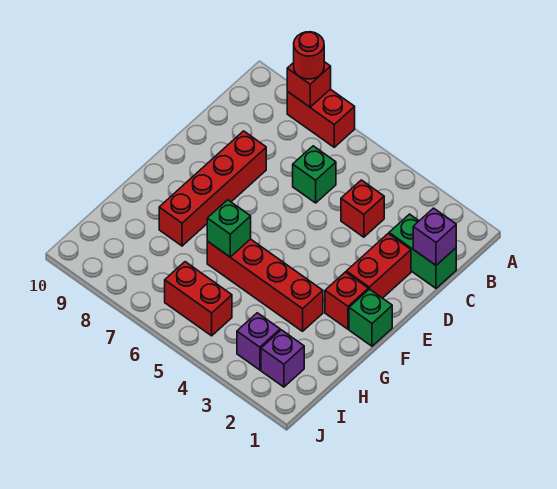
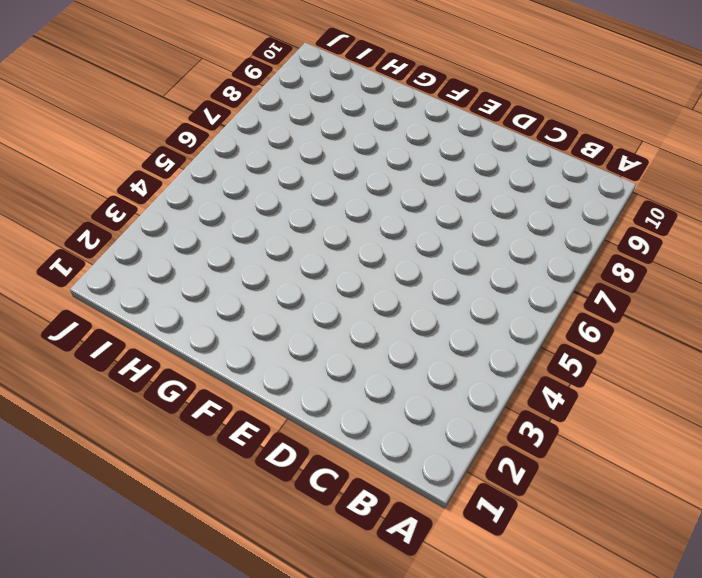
none -> red brick A7:A8 level 1
none -> green brick C1:C2 level 1
none -> red brick C4 level 1

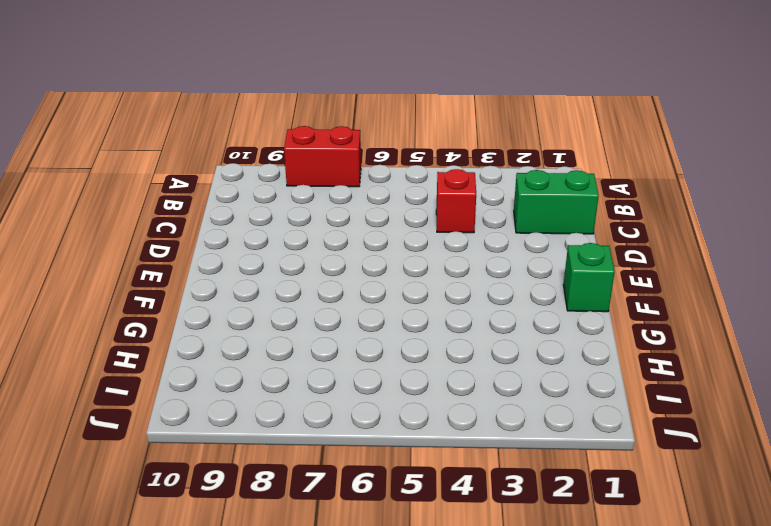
none -> green brick C6 level 1
none -> red brick D2:E2 level 1
none -> red brick D8:G8 level 1

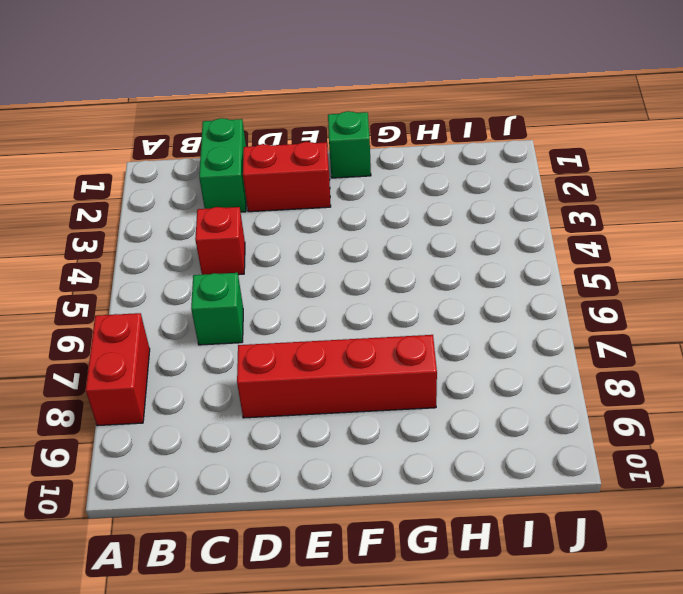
none -> red brick F2 level 1
none -> red brick G3:G6 level 1
none -> purple brick I2 level 1

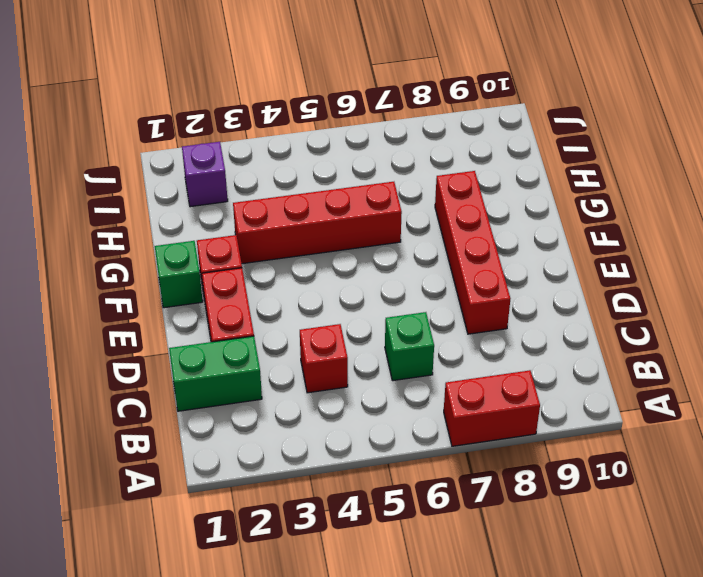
none -> purple brick I3 level 1
none -> red brick I5:I6 level 1
none -> red brick A8 level 2

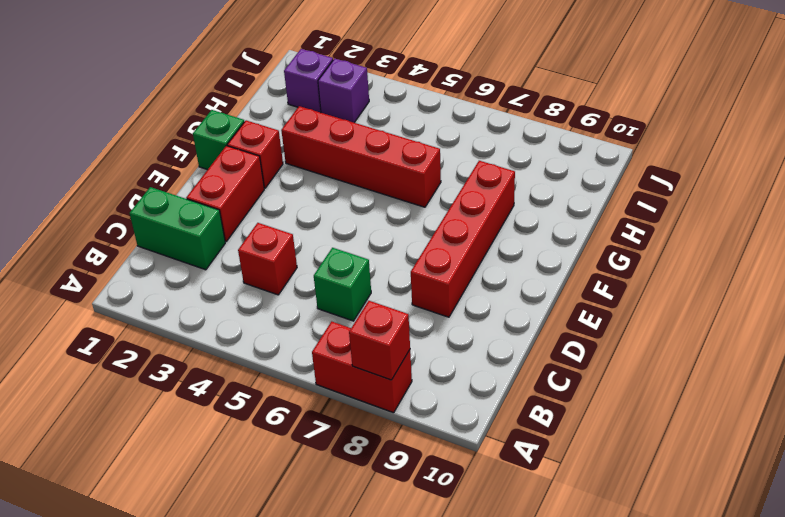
none -> red brick I5:I6 level 1
none -> purple brick C1 level 2
none -> green brick G6 level 2

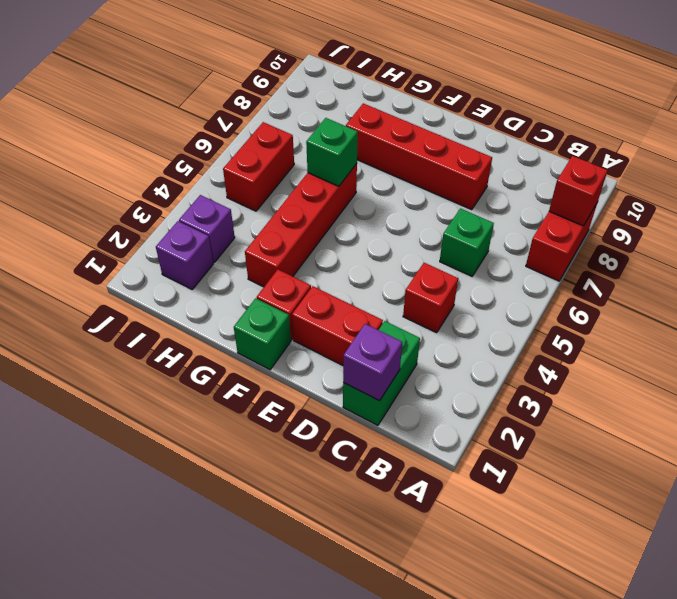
none -> red round brick A8 level 3

